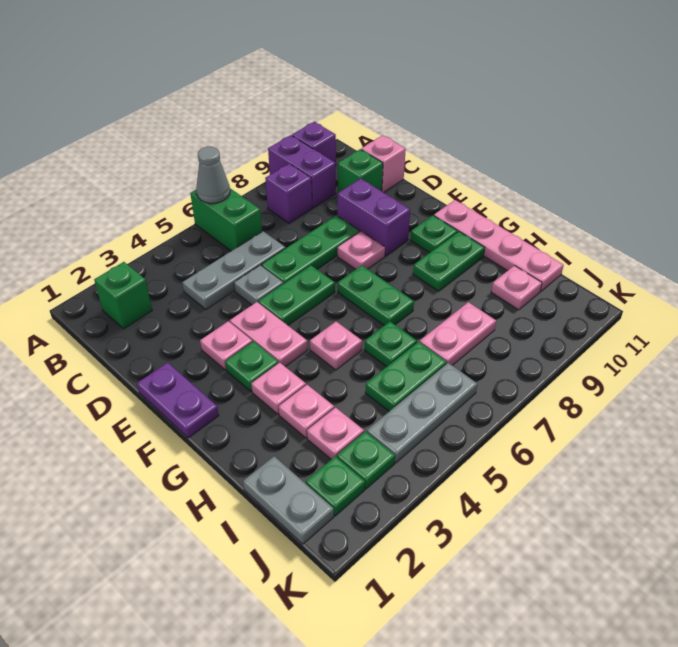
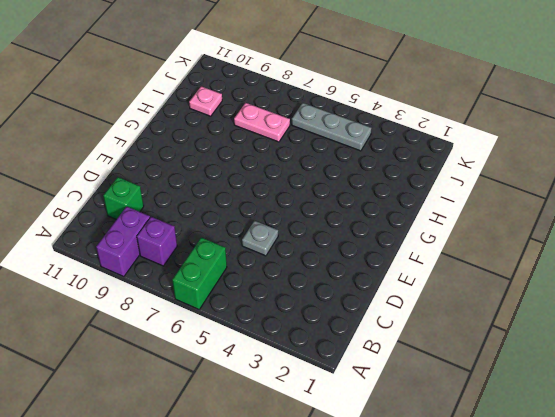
none -> purple brick A10 level 1
none -> green brick B2 level 1
none -> grey plate C4:C6 level 1
none -> pink brick C11 level 1

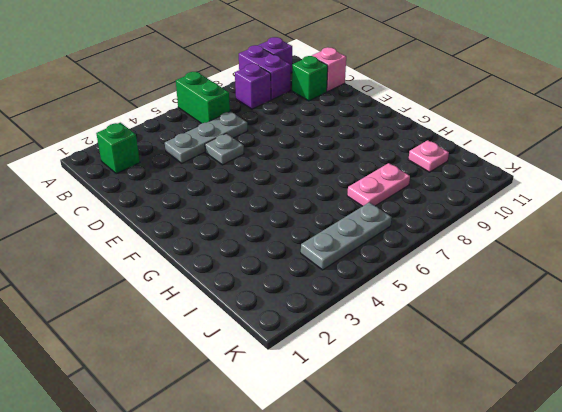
none -> green plate D6:D8 level 1
none -> purple brick D9:E9 level 1
none -> purple plate E1:F1 level 1
none -> pink plate E3 level 1

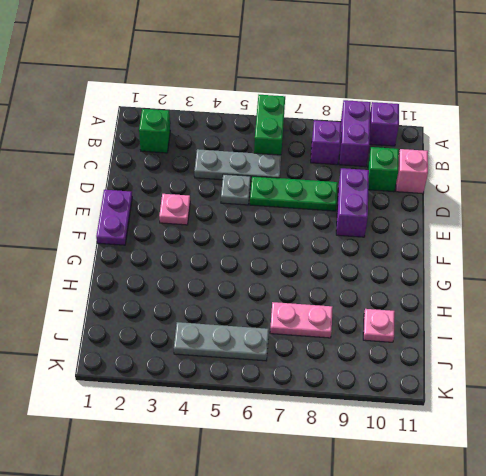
none -> pink plate E4:F4 level 1
none -> green plate E5:E6 level 1
none -> pink plate E8 level 1
none -> green plate F3 level 1

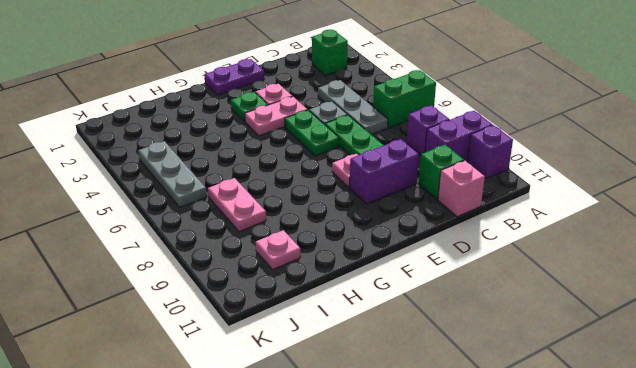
none -> green plate F7:G7 level 1
none -> green plate F10 level 1
none -> pink plate F11:I11 level 1
none -> pink plate G3 level 1

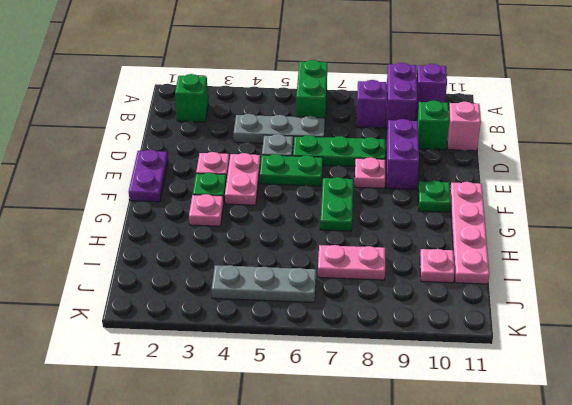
none -> pink plate G5 level 1
none -> green plate G9:G10 level 1
none -> pink plate H3 level 1
none -> green plate H6 level 1

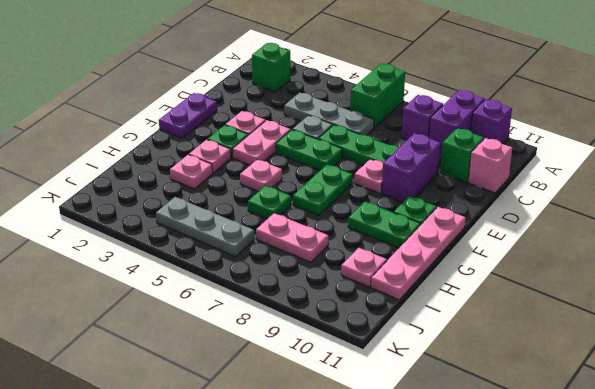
none -> grey plate I1:J1 level 1
none -> pink plate I3 level 1
none -> green plate I5:I6 level 1
none -> green plate J2 level 1

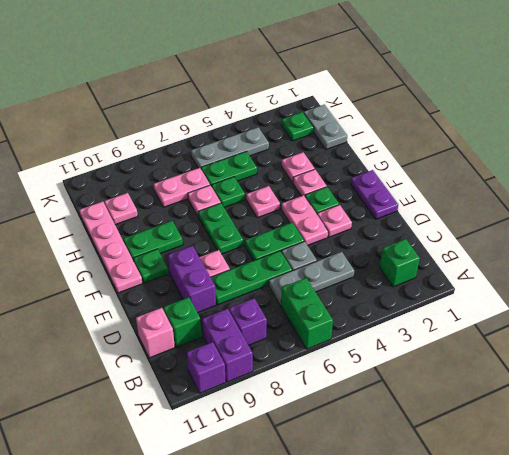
pink plate H7 level 1 -> pink plate I3 level 1
none -> green plate J3 level 1
none -> grey cone A6 level 2

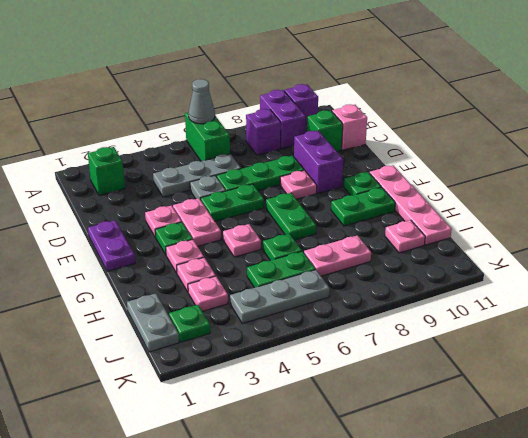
none -> green plate J3 level 1

